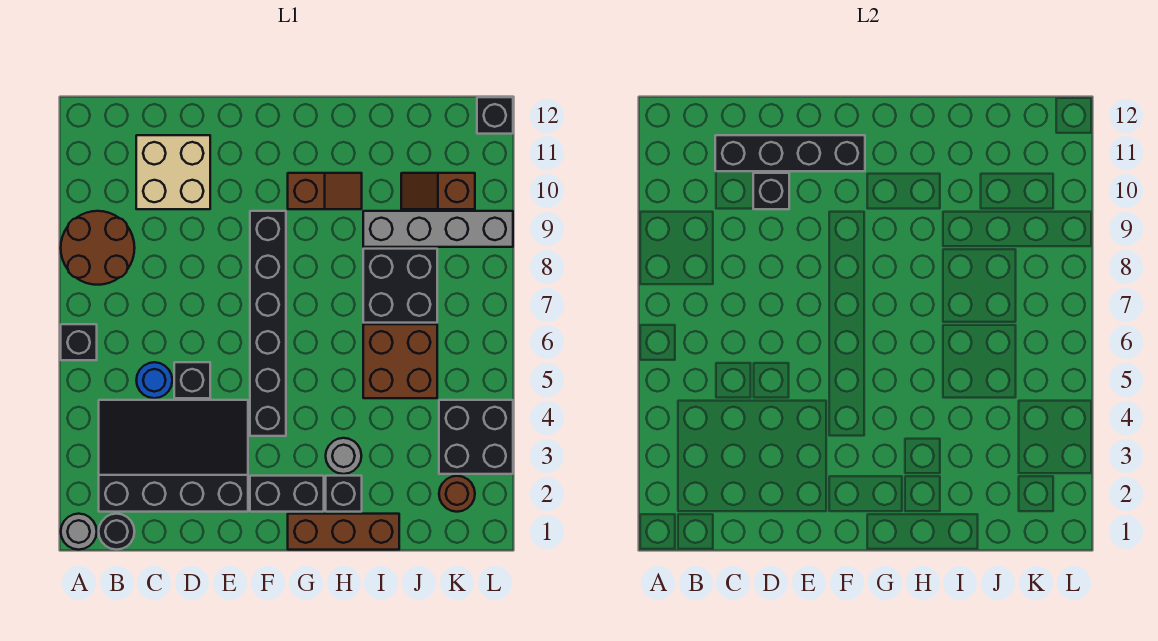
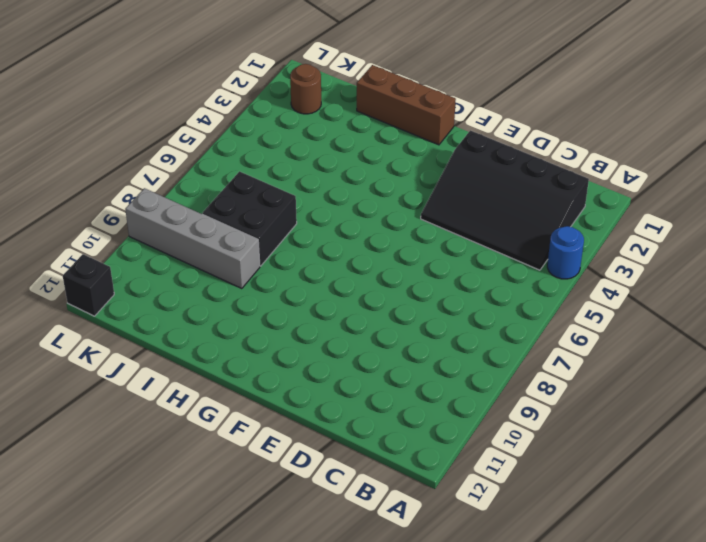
blue round brick A4 level 1 -> blue round brick C5 level 1
none -> grey round brick A1 level 1
none -> black brick A6 level 1
none -> brown round brick A8:B9 level 1

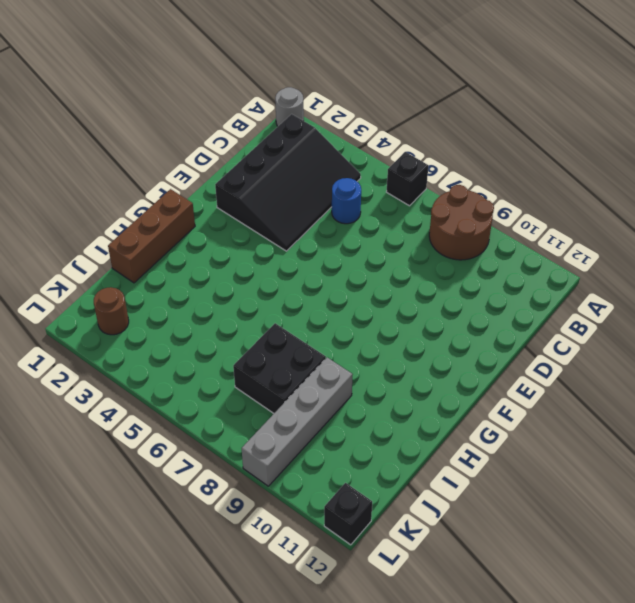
none -> black round brick B1 level 1
none -> tan brick C10:D11 level 1
none -> black brick D5 level 1

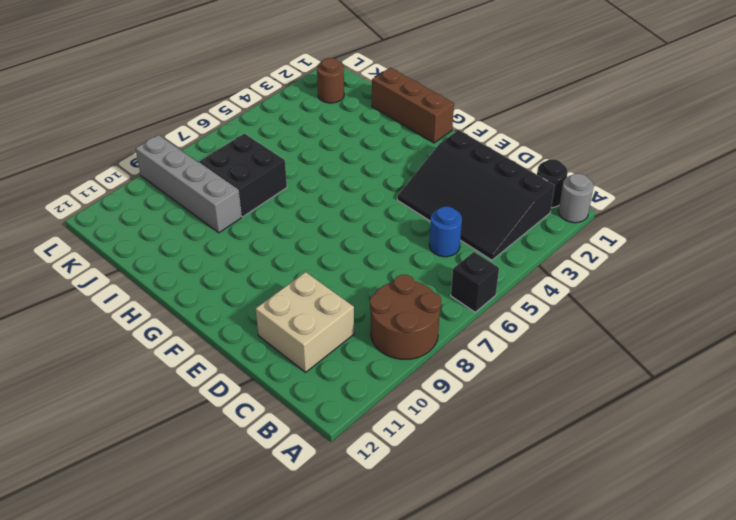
none -> black brick D5 level 1
none -> black brick F2:G2 level 1
none -> black brick F4:F9 level 1

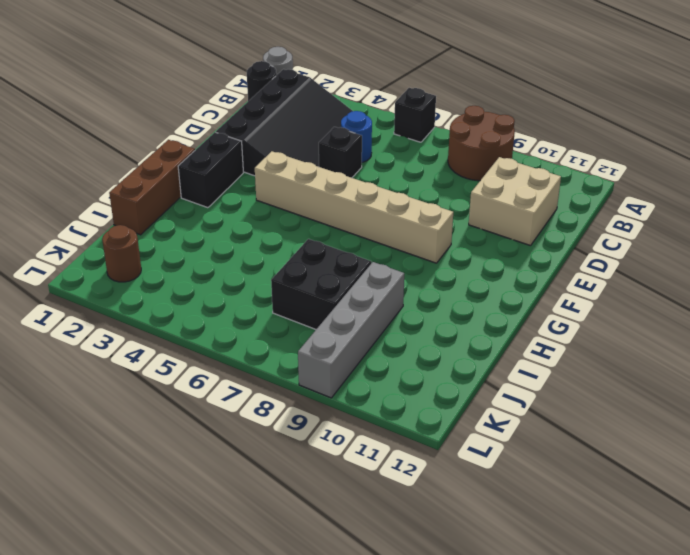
tan brick F4:F9 level 1 -> black brick F4:F9 level 1
none -> brown slope G10:H10 level 1 top G
none -> black brick H2 level 1
none -> grey round brick H3 level 1

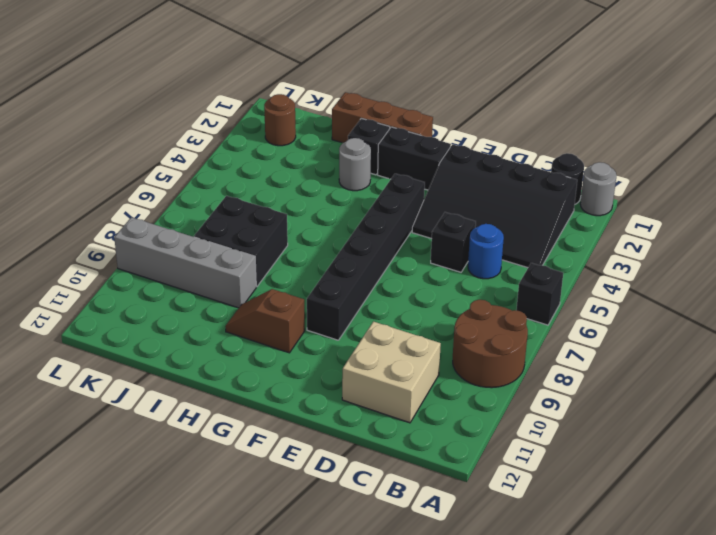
none -> brown brick I5:J6 level 1
none -> brown slope J10:K10 level 1 top K
none -> black brick K3:L4 level 1

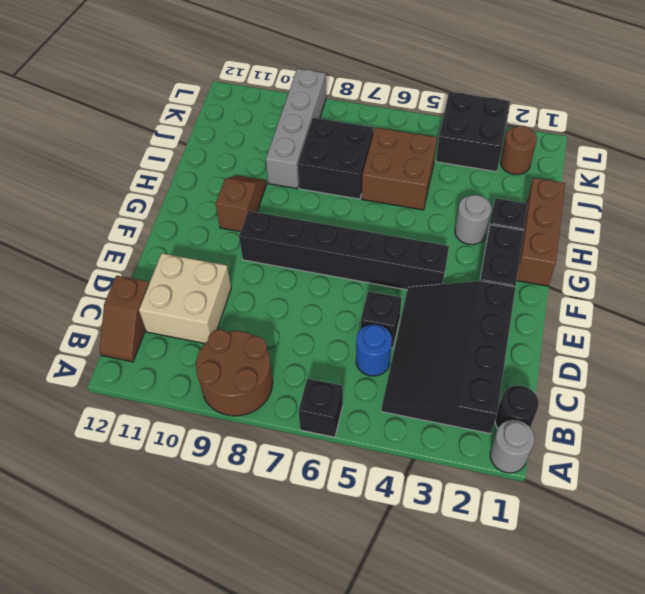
brown slope B12:C12 level 1 top C -> brown slope J10:K10 level 1 top K
none -> black brick L12 level 1
none -> black brick C11:F11 level 2
none -> black brick D10 level 2

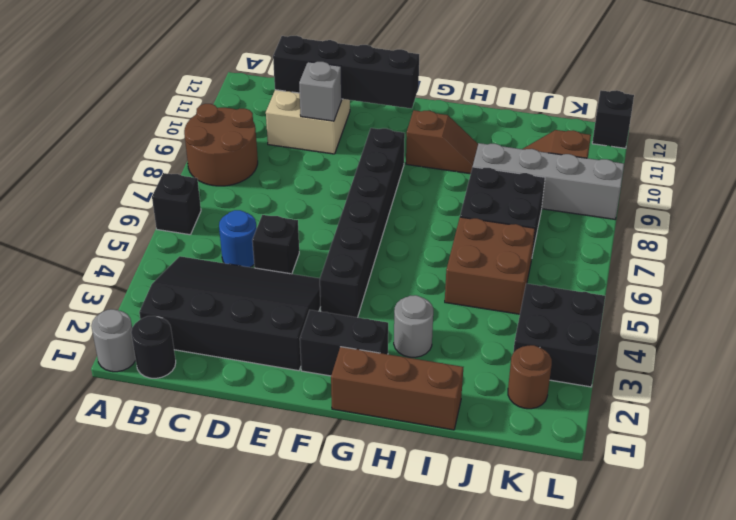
grey brick D10 level 2 -> black brick D10 level 2
none -> black brick H2 level 1

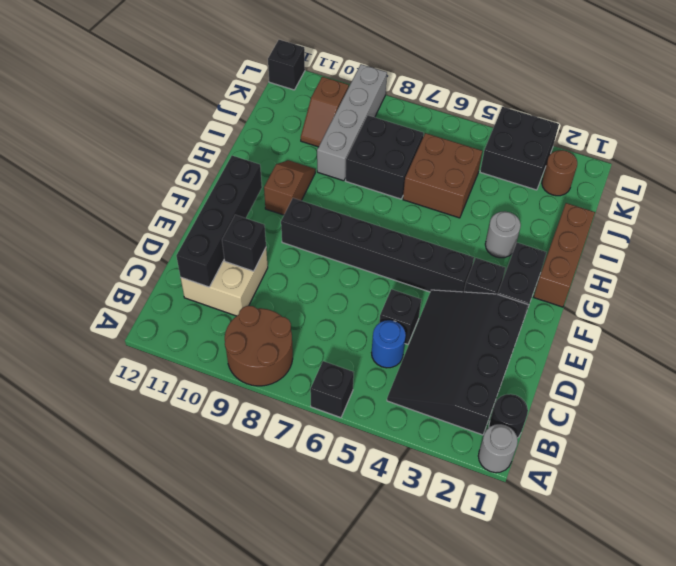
black brick F3 level 1 -> black brick H2 level 1

